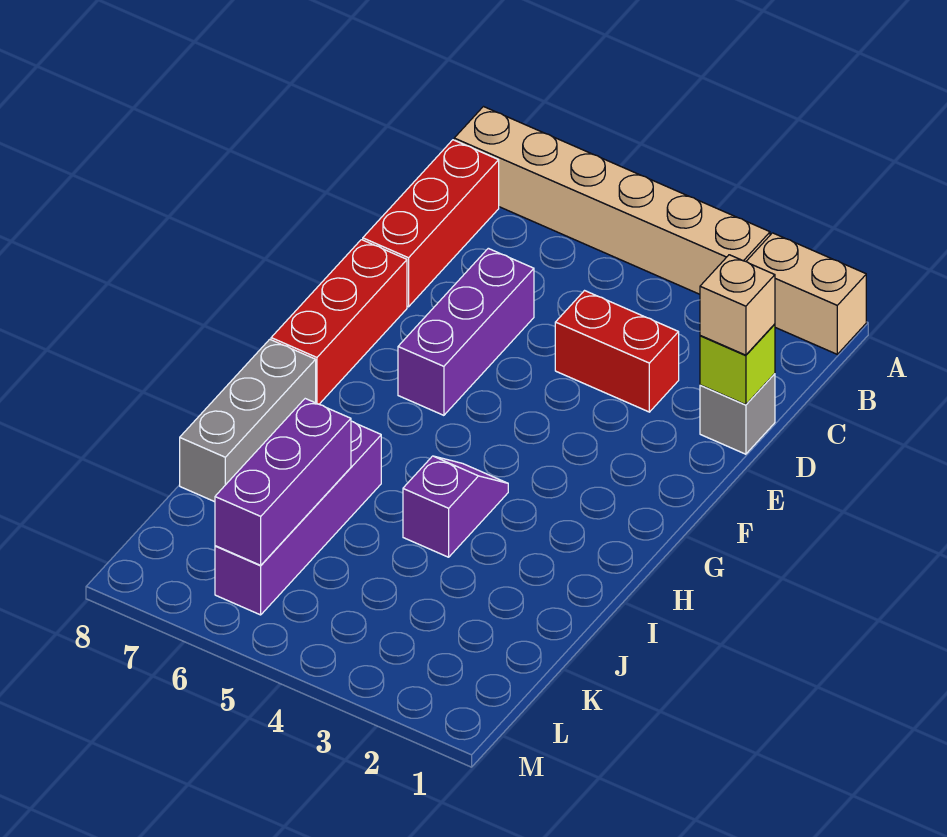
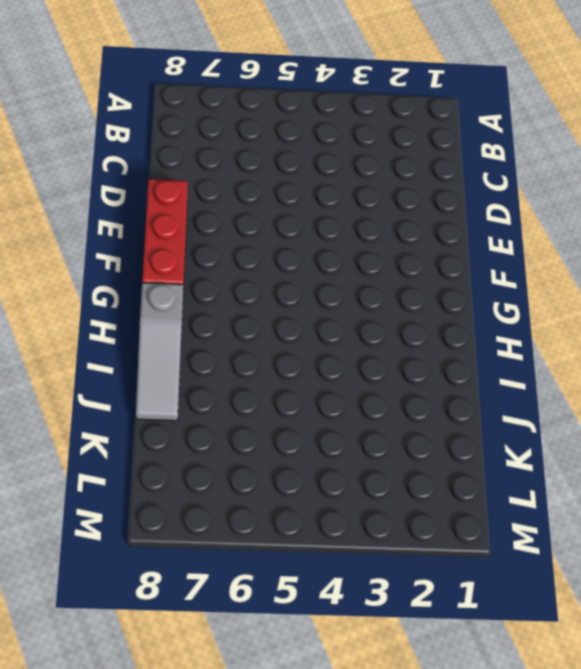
grey slope H8:J8 level 1 top H -> grey brick H8:J8 level 1
none -> tan brick A1:A2 level 1
none -> tan brick A3:A8 level 1
none -> red brick B8:D8 level 1

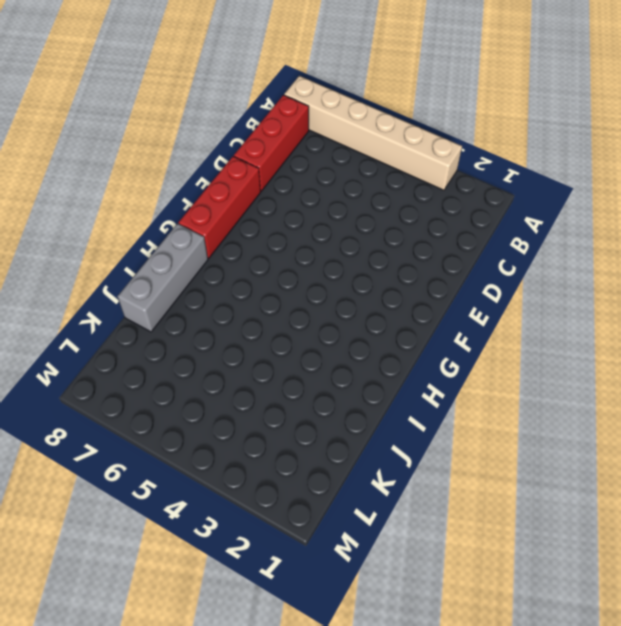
none -> tan brick A1:A2 level 1
none -> grey brick D1 level 1
none -> red brick D3:D4 level 1

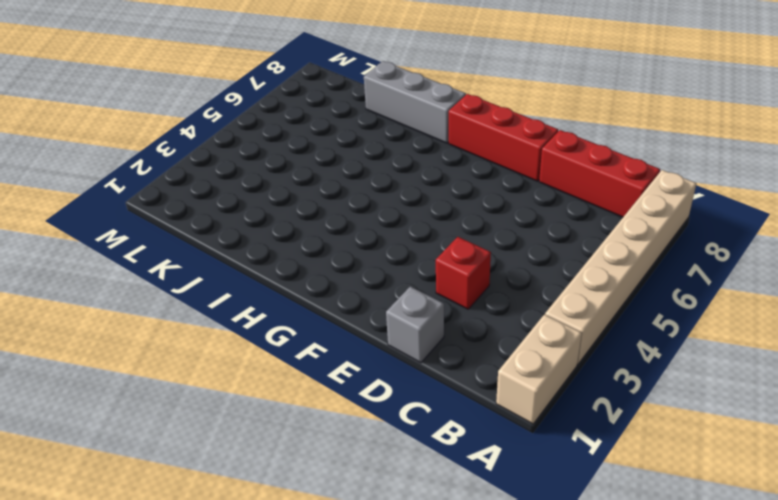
red brick D3 level 1 -> red brick D3:D4 level 1
none -> purple brick D6:F6 level 1
none -> purple slope H4:I4 level 1 top I
none -> purple brick I6:L6 level 1

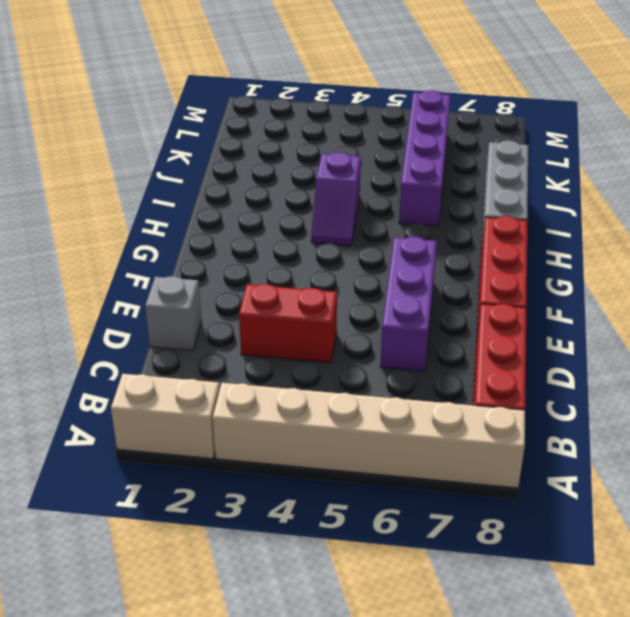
none -> lime brick D1 level 2
none -> purple brick J6:L6 level 2
none -> tan brick D1 level 3

